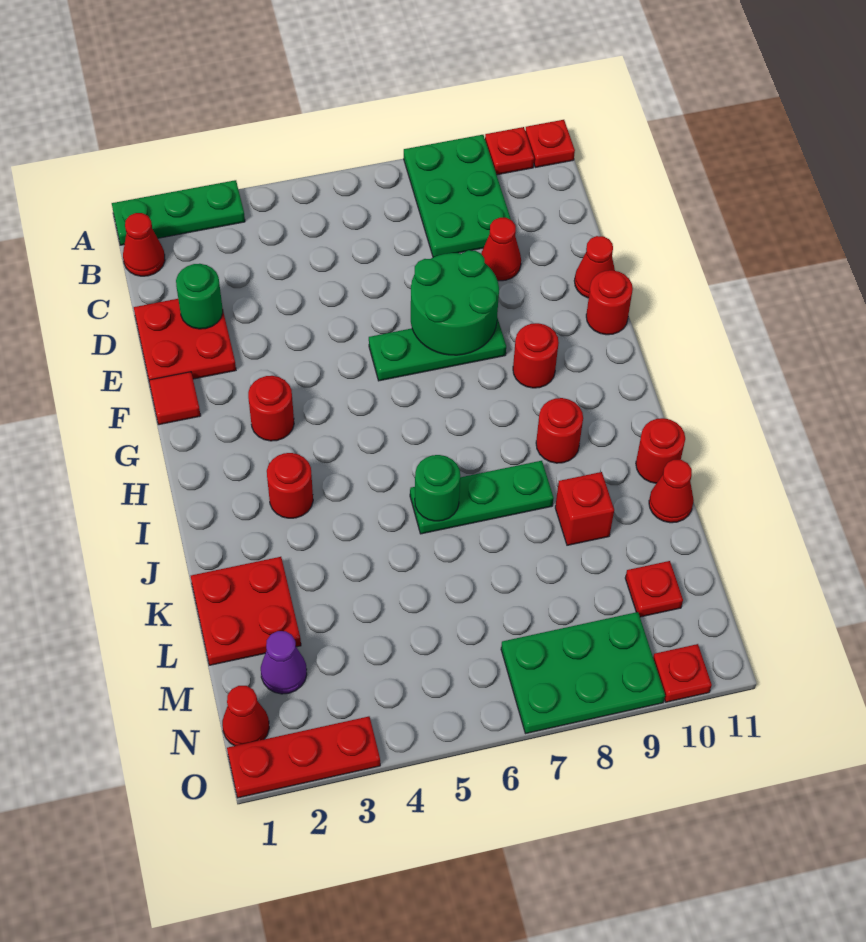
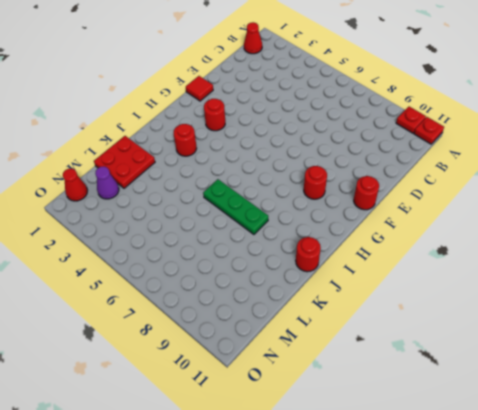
none -> green plate A1:A3 level 1
none -> green plate A8:C9 level 1
none -> red plate D1:E2 level 1

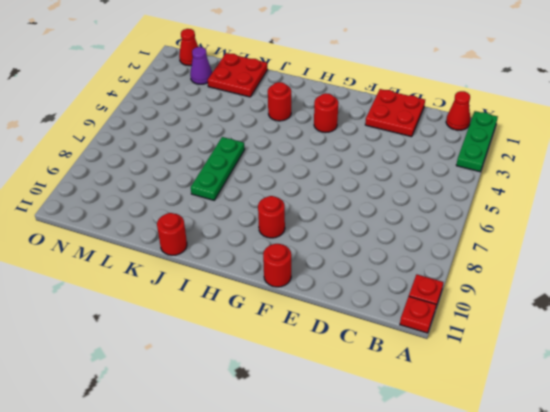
none -> green plate A8:C9 level 1
none -> red cone D9 level 1
none -> red cone E11 level 1

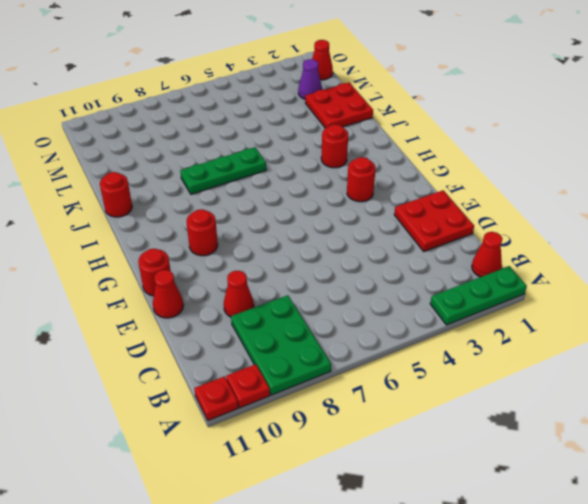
none -> red tile F1 level 1
none -> green plate F6:F8 level 1
none -> red round brick I9 level 1

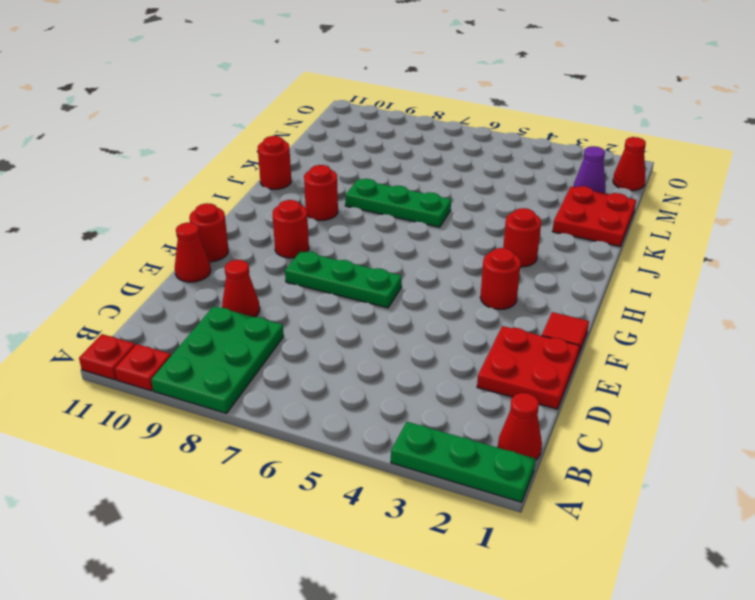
none -> red brick K9 level 1
none -> red cone K11 level 1
none -> red plate M10 level 1

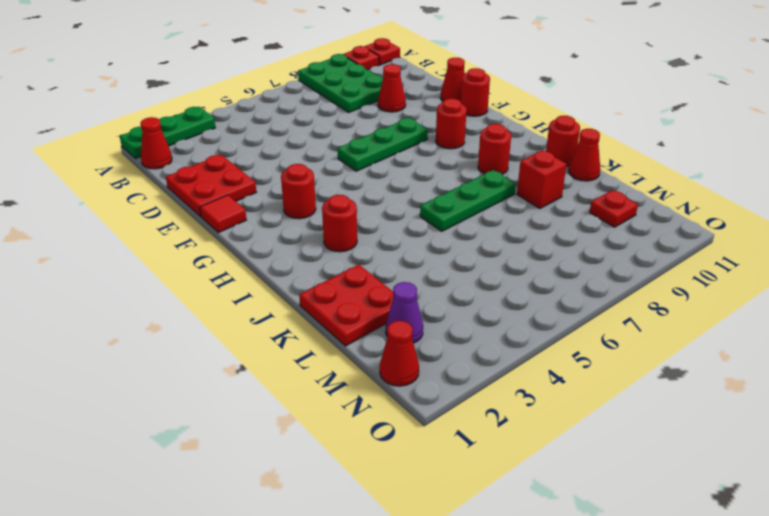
none -> green plate N7:O9 level 1
none -> red plate O1:O3 level 1
none -> red plate O10 level 1

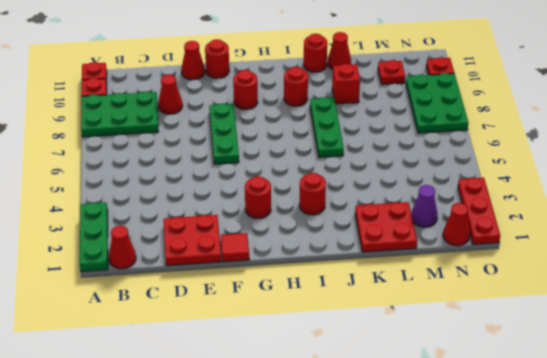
none -> green round brick D2 level 2
none -> green round brick E7:F8 level 2
none -> green round brick J6 level 2

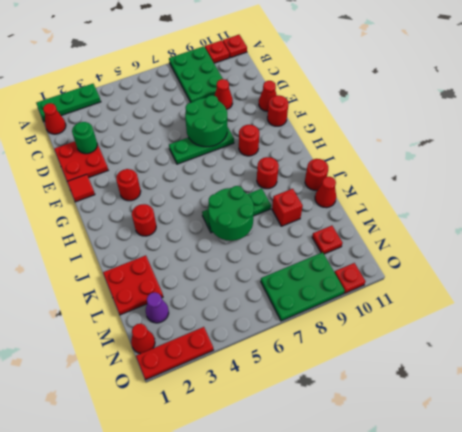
green round brick J6:K7 level 2 -> green round brick J6 level 2

